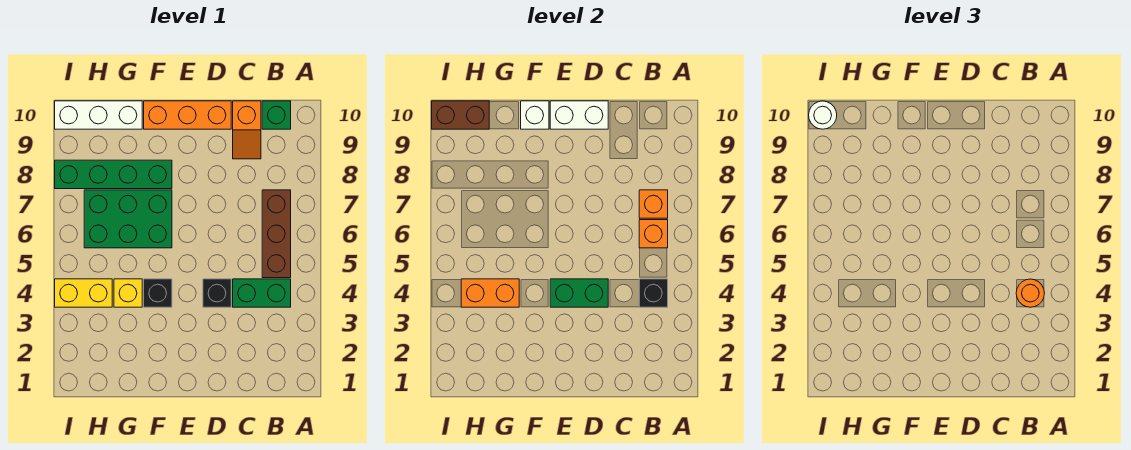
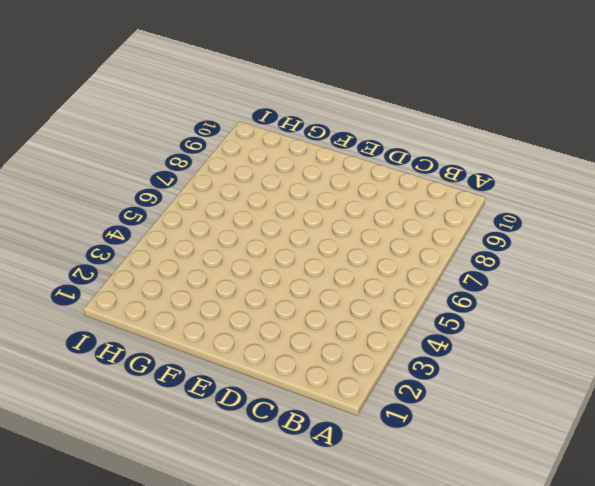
none -> green brick B4:C4 level 1
none -> brown brick B5:B7 level 1
none -> green brick B10 level 1

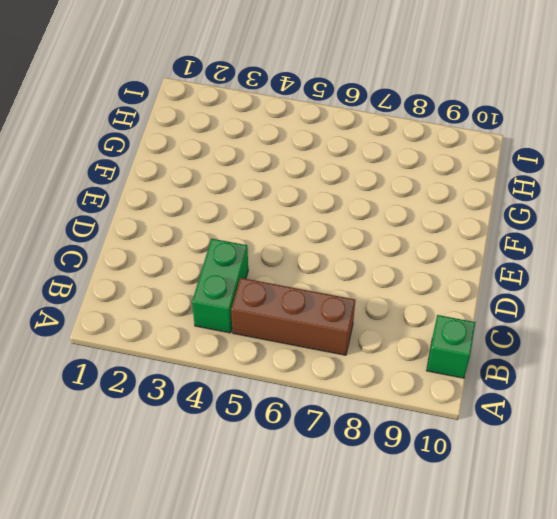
none -> orange slope C9:C10 level 1 top 10
none -> black brick D4 level 1
none -> orange brick D10:F10 level 1

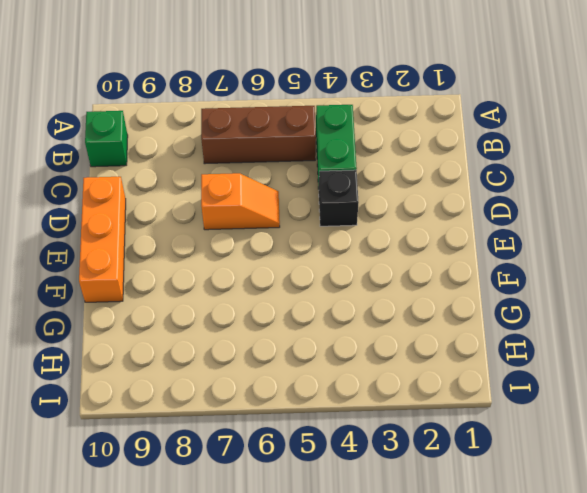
orange slope D6:D7 level 1 top 7 -> orange slope C9:C10 level 1 top 10
none -> black brick F4 level 1
none -> green brick F6:H7 level 1
none -> green brick F8:I8 level 1

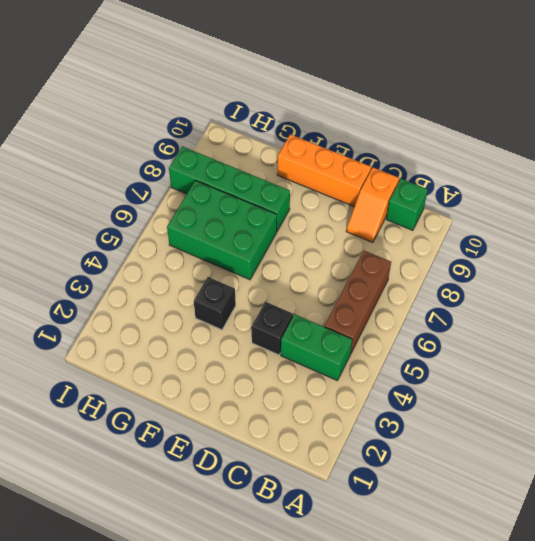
none -> yellow brick G4 level 1
none -> white brick G10:I10 level 1
none -> yellow brick H4:I4 level 1

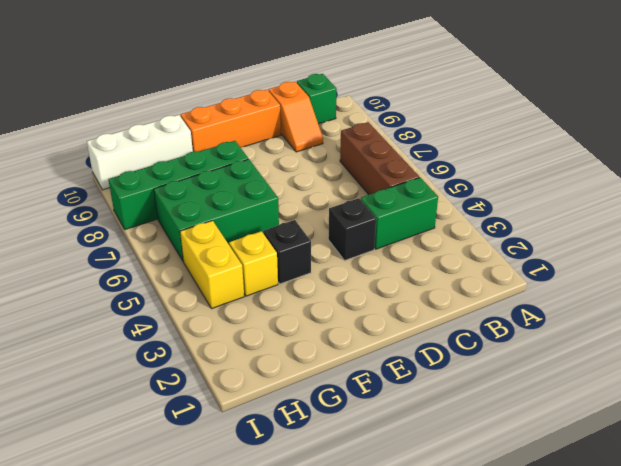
yellow brick H4:H5 level 1 -> yellow brick H4:I4 level 1
none -> black brick B4 level 2
none -> orange brick B6 level 2
none -> orange brick B7 level 2

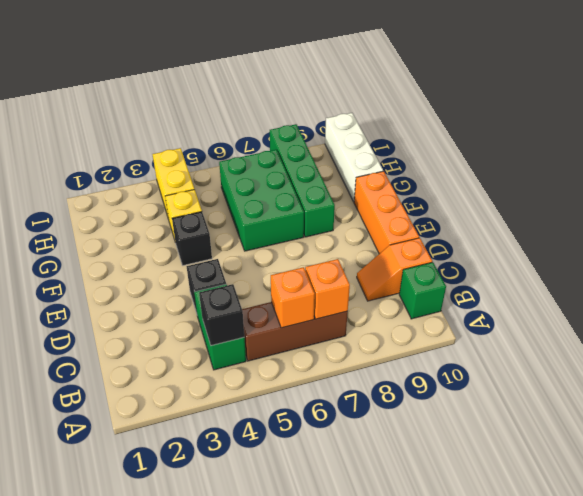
none -> green brick D4:E4 level 2
none -> white brick D10:E10 level 2
none -> white brick F10 level 2

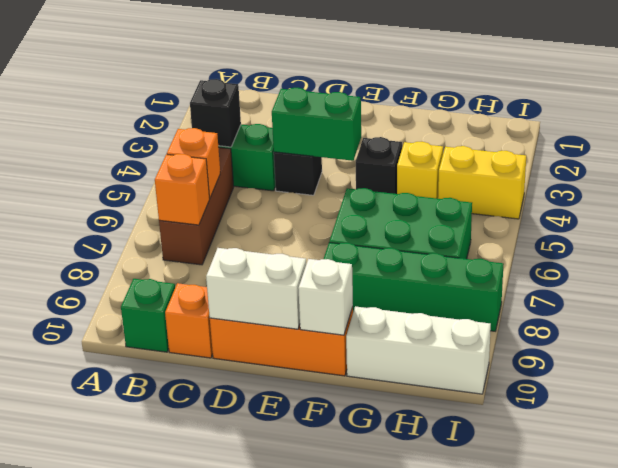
none -> orange brick G4:H4 level 2
none -> brown brick H10:I10 level 2
none -> orange round brick B4 level 3

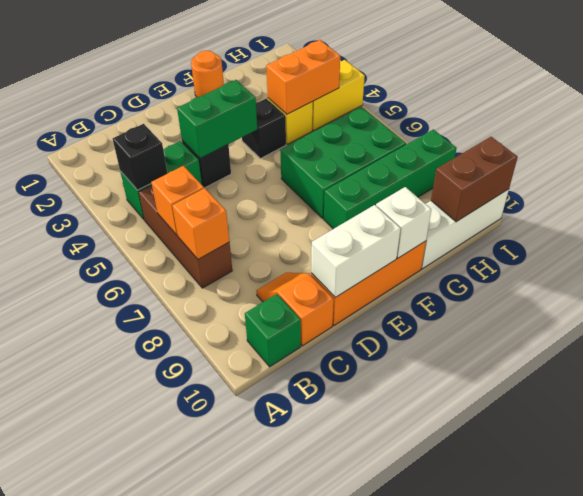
orange round brick F1 level 1 -> orange round brick B4 level 3
none -> white round brick I10 level 3

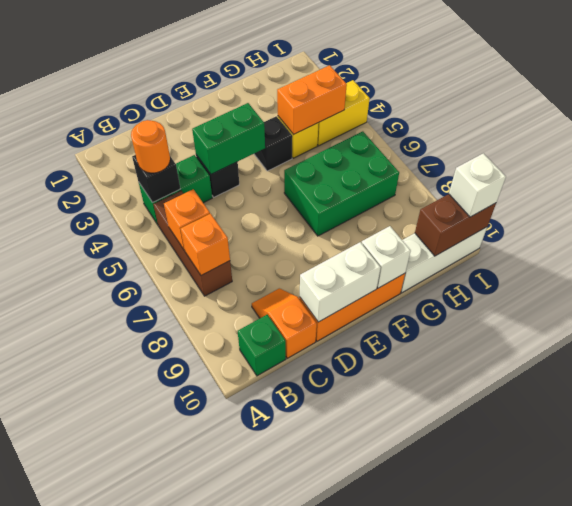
white brick I10 level 3 -> white round brick I10 level 3
none -> green brick F8:I8 level 1

